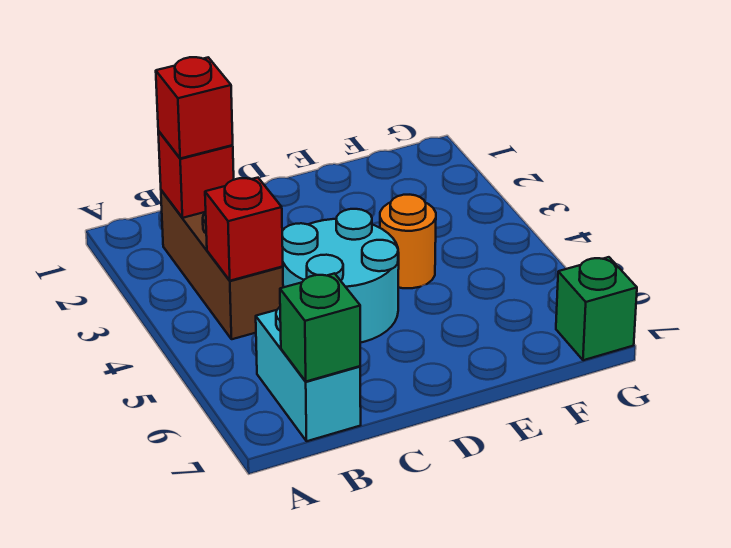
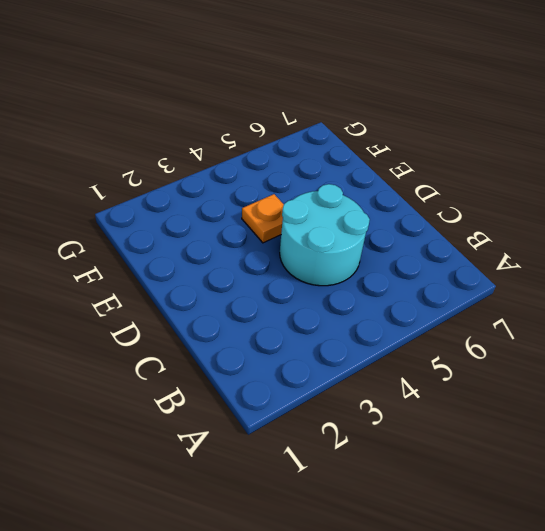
orange plate E4 level 1 -> orange round brick E4 level 1
none -> brown brick B2:B4 level 1
none -> cyan brick B6:B7 level 1

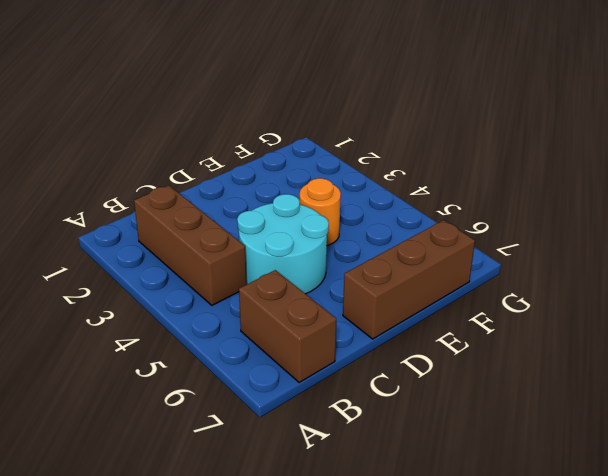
brown brick B6:B7 level 1 -> cyan brick B6:B7 level 1
brown brick D7:F7 level 1 -> none
none -> green brick G7 level 1
none -> red brick B2 level 2

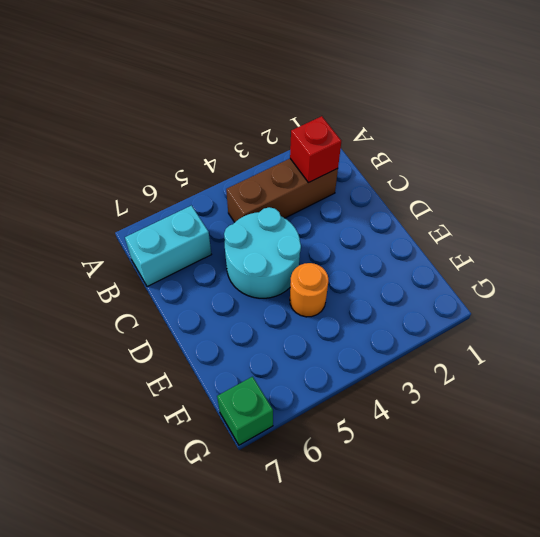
none -> red brick B4 level 2
none -> green brick B7 level 2

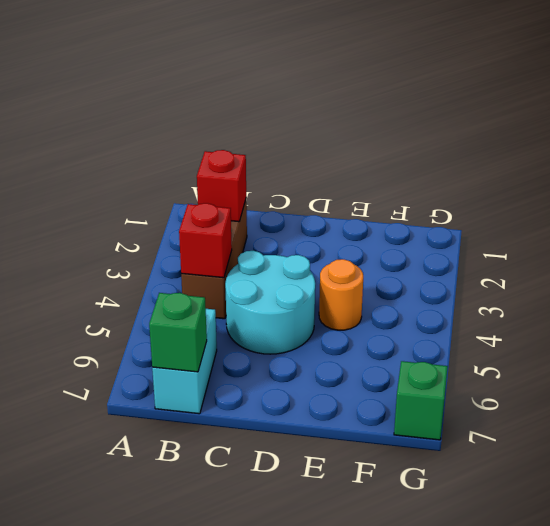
none -> red brick B2 level 3

